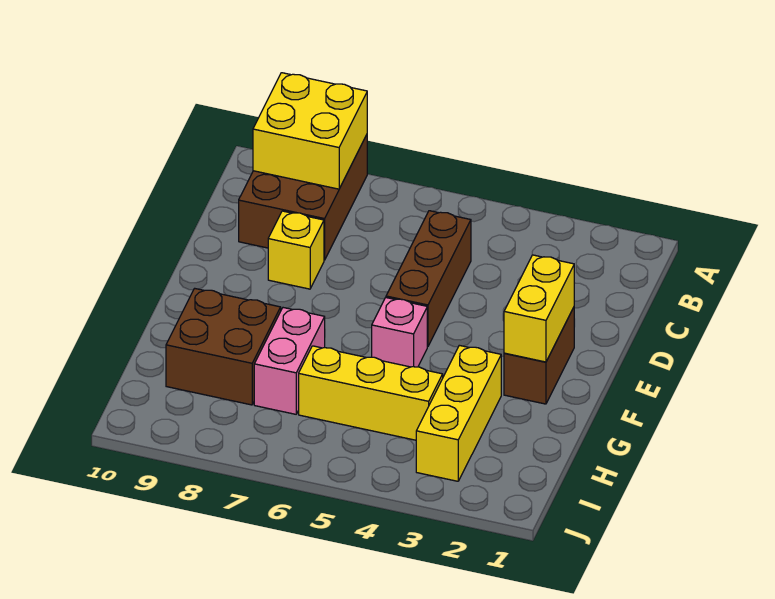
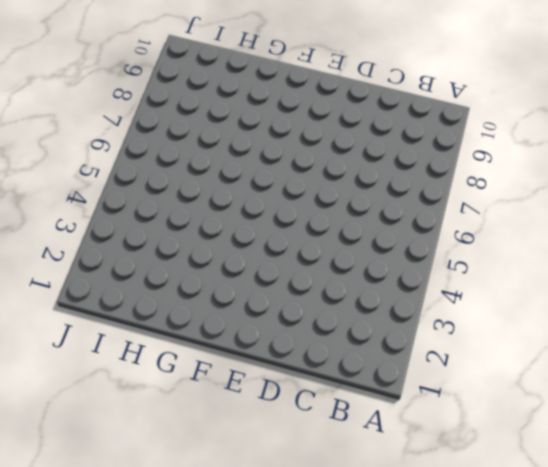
none -> brown brick A8:C9 level 1
none -> brown brick C5:E5 level 1

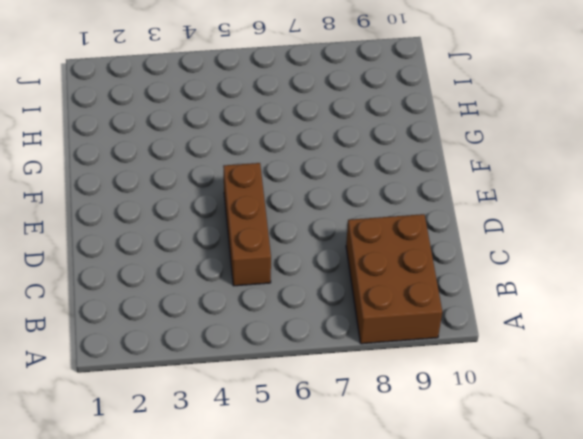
none -> yellow brick D8 level 1
none -> brown brick E2:F2 level 1

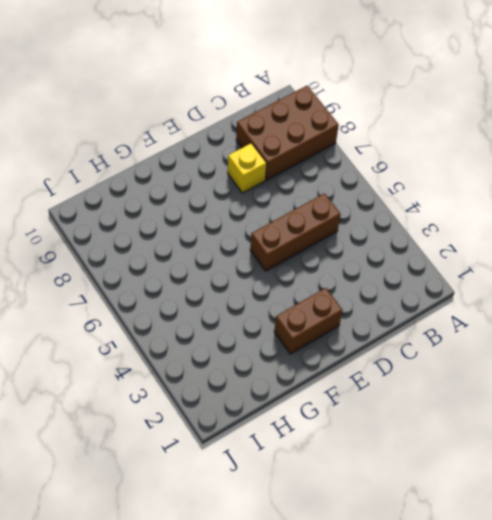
none -> pink brick F5 level 1
none -> yellow brick G3:I3 level 1

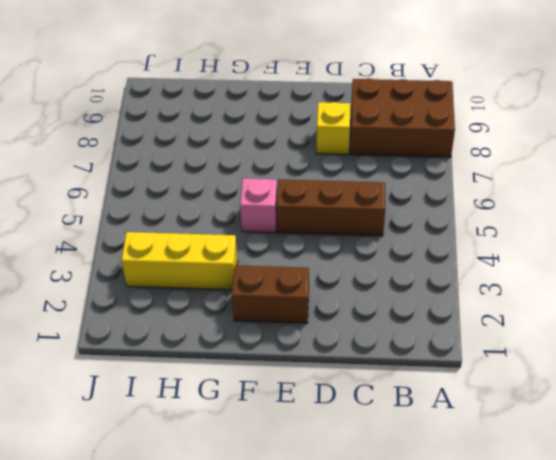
none -> pink brick G7:H7 level 1
none -> brown brick G8:H9 level 1

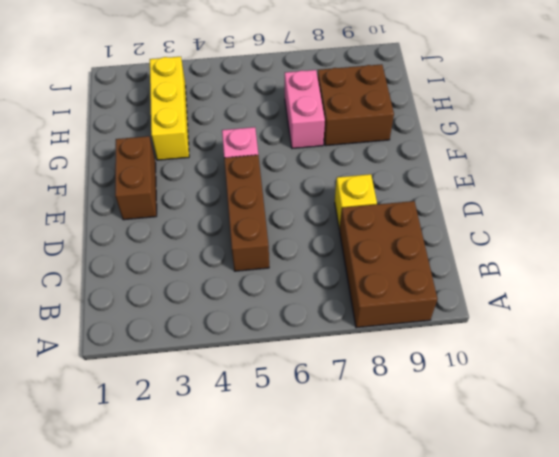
none -> yellow brick H4:H6 level 1
none -> yellow brick A8:B9 level 2

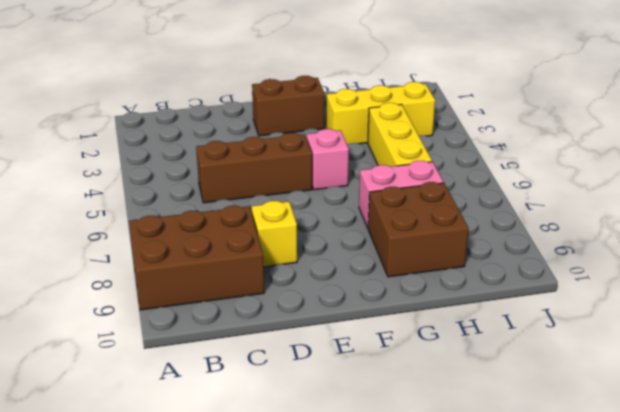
none -> yellow brick A8:B9 level 2
none -> yellow brick E2:F2 level 2

